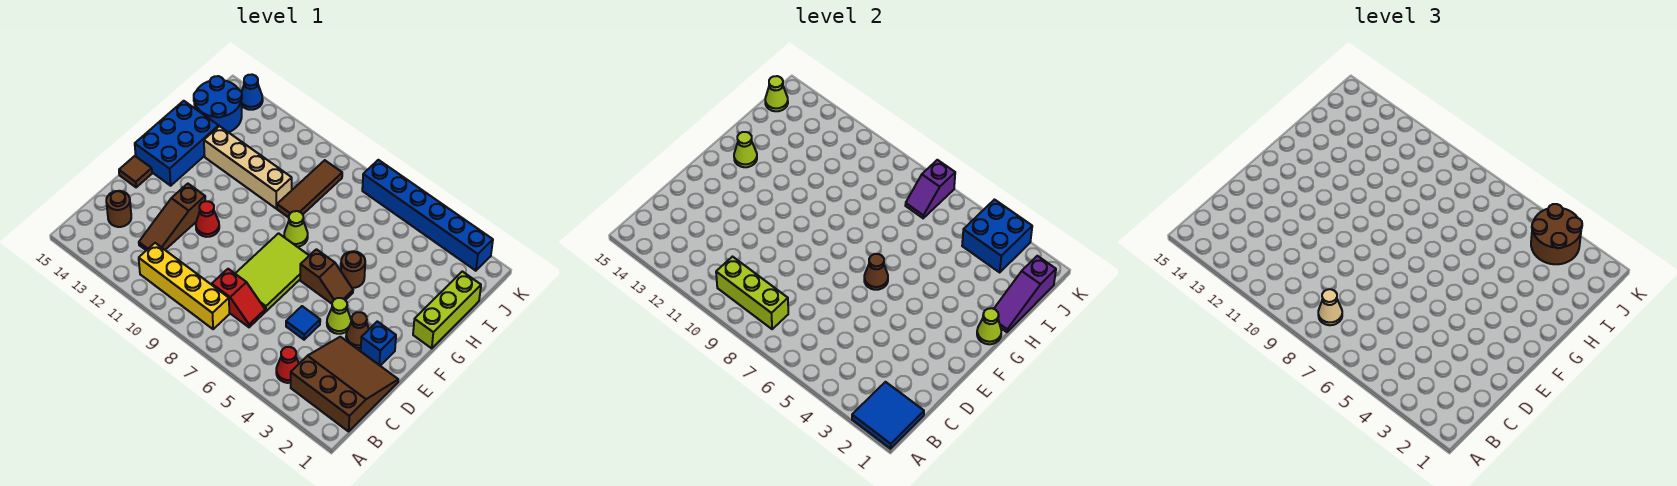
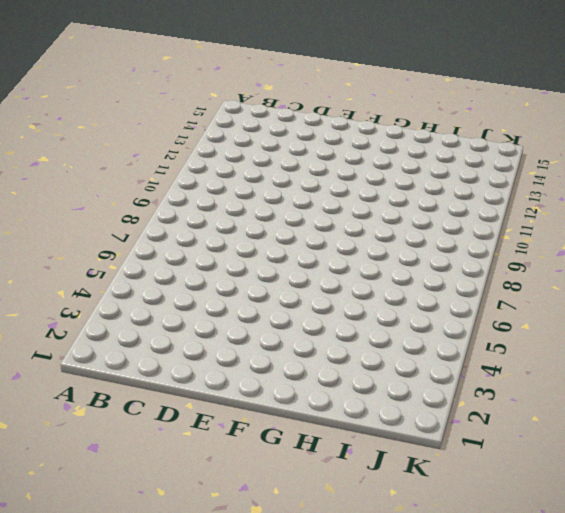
none -> brown slope B1:D3 level 1 top B
none -> red cone B4 level 1
none -> yellow brick B8:B11 level 1
none -> red slope C7:C8 level 1 top 8

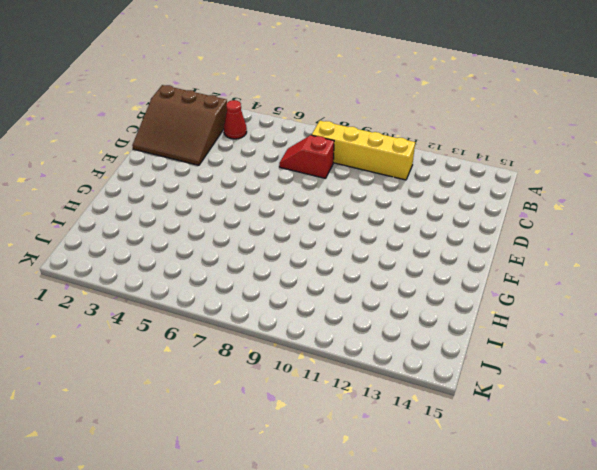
none -> brown slope C12:E12 level 1 top E
none -> brown round brick C14 level 1
none -> blue tile D5 level 1
none -> lime tile D7:F8 level 1

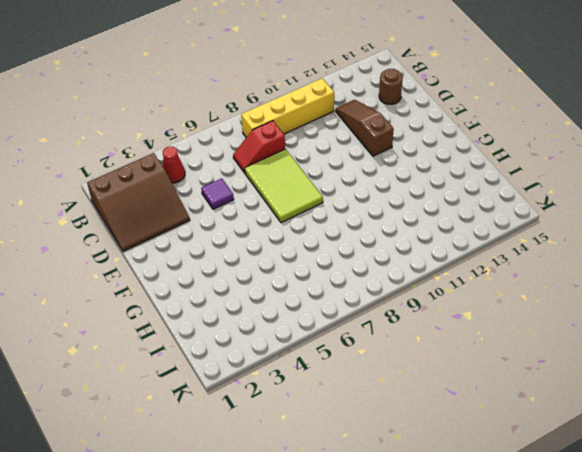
purple tile D5 level 1 -> blue tile D5 level 1
none -> blue brick E2 level 1
none -> brown cone E3 level 1
none -> lime cone E4 level 1
none -> red cone E11 level 1

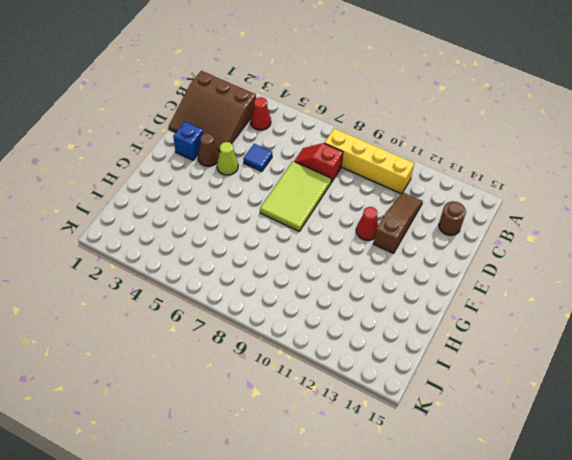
none -> brown tile E15 level 1
none -> brown slope F5:F6 level 1 top 6
none -> blue brick F14:H15 level 1
none -> lime brick G1:I1 level 1

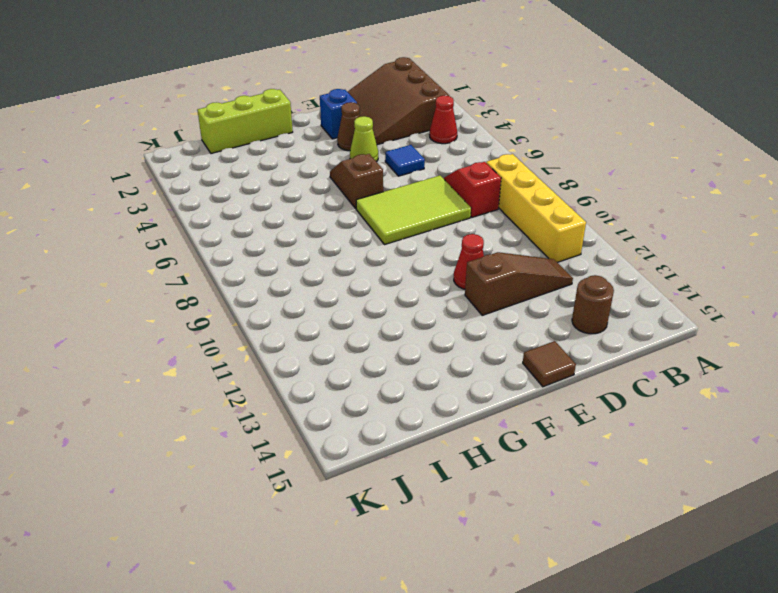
none -> blue brick F14:H15 level 1
none -> brown round brick G5 level 1
none -> lime cone G8 level 1
none -> brown tile H9:J9 level 1

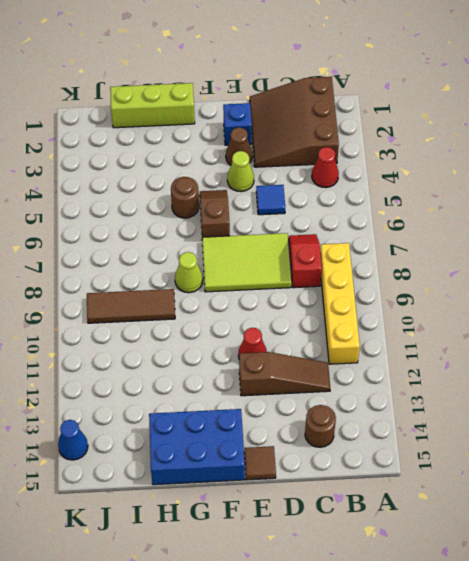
none -> tan brick H10:H13 level 1
none -> blue round brick I14:J15 level 1
none -> blue brick K2:K7 level 1
none -> blue tile A1:B2 level 2

